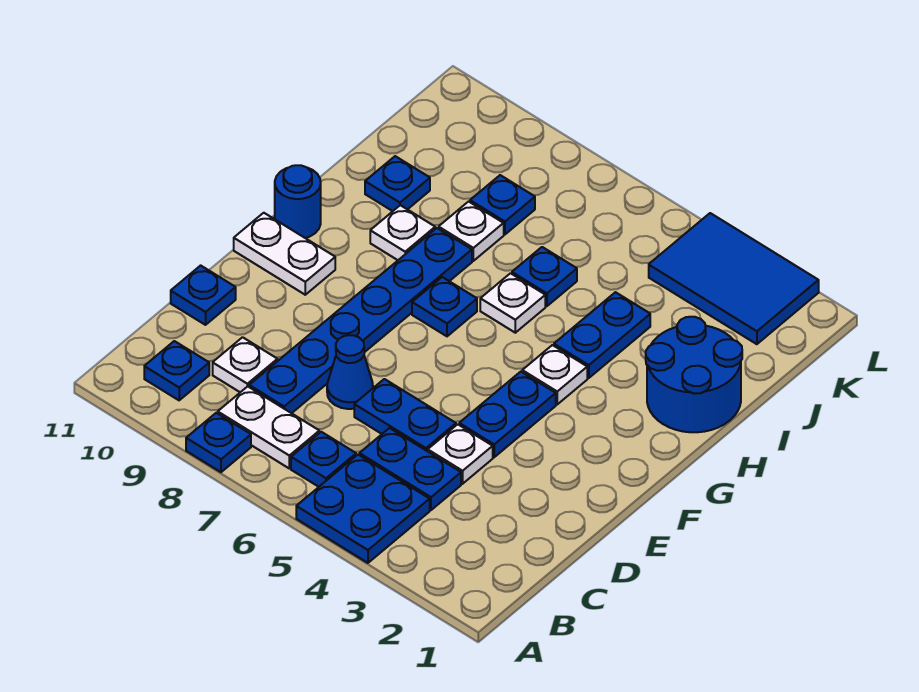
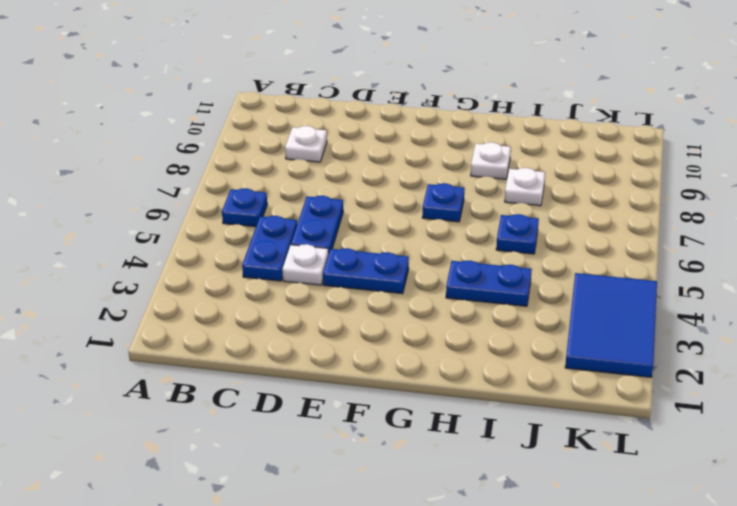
none -> blue plate A4:B5 level 1
none -> blue plate A8 level 1
none -> white plate B7:B8 level 1

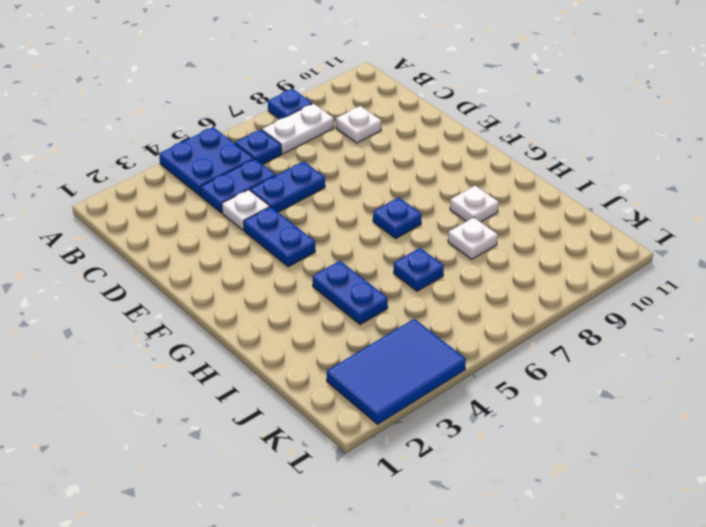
none -> blue plate B10 level 1
none -> blue plate C8:H8 level 1
none -> blue cone D7 level 1

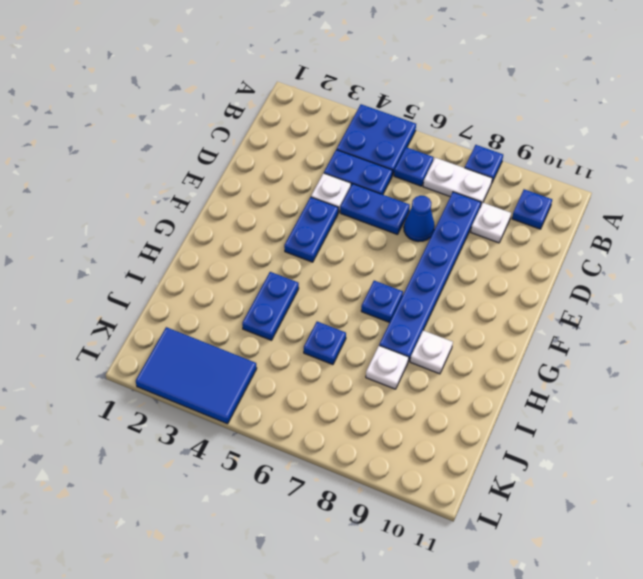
none -> blue plate D11 level 1
none -> white plate F10:F11 level 1
none -> white plate G4 level 1

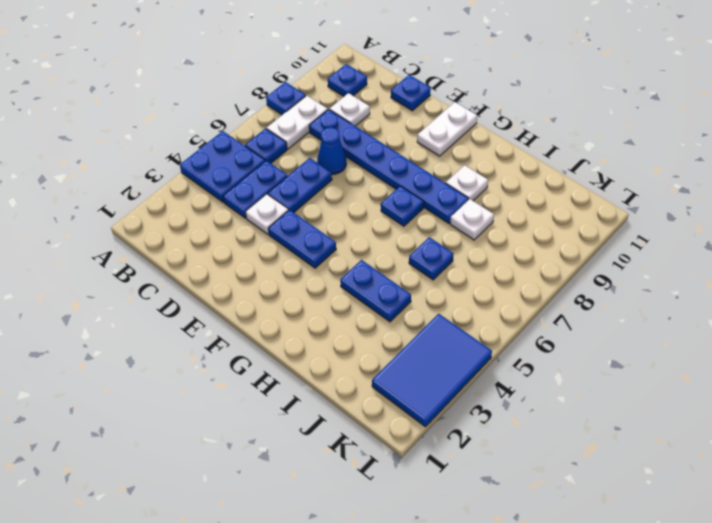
none -> white plate G4 level 1
none -> blue round brick G11 level 1
none -> blue round brick H1:I2 level 1

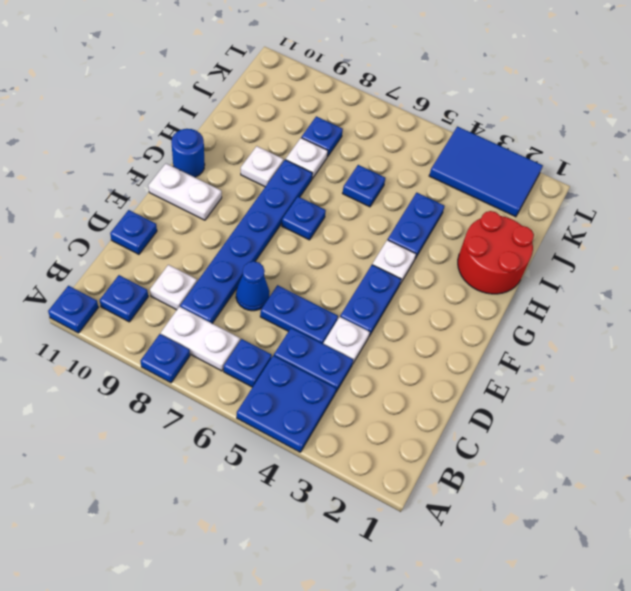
blue plate A11 level 1 -> blue plate I10 level 1
red round brick H1:I2 level 1 -> blue round brick H1:I2 level 1
none -> white plate H6 level 1

